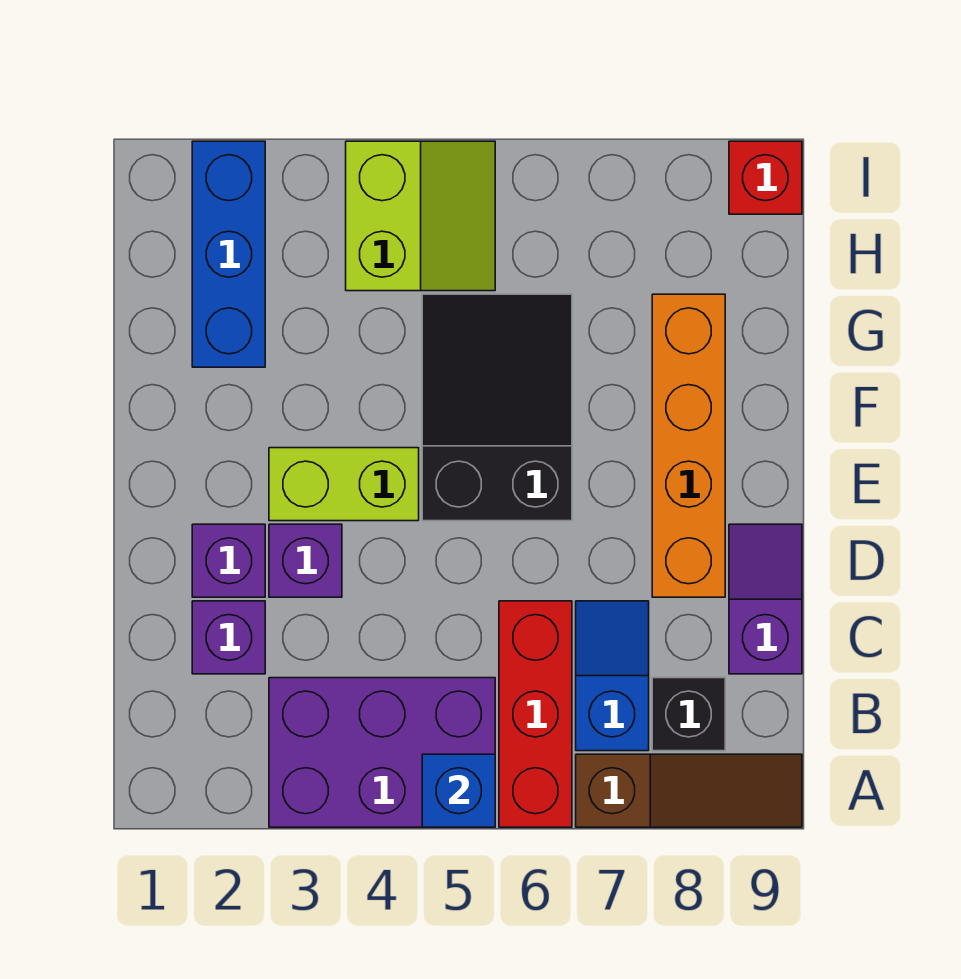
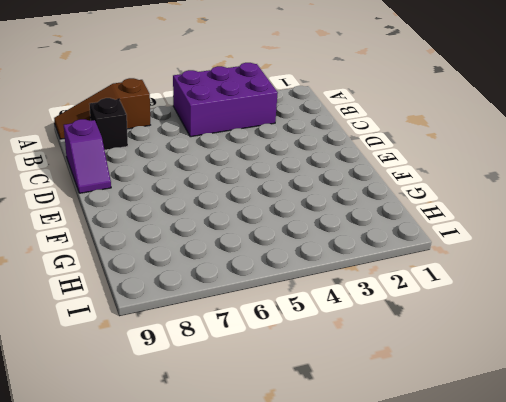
none -> red brick A6:C6 level 1
none -> blue slope B7:C7 level 1 top B
none -> purple brick C2 level 1

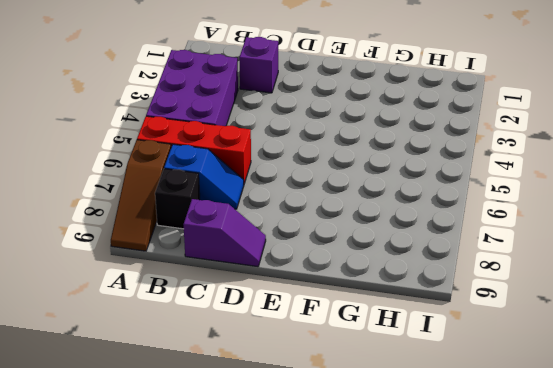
none -> purple brick D2 level 1
none -> purple brick D3 level 1
none -> orange brick D8:G8 level 1

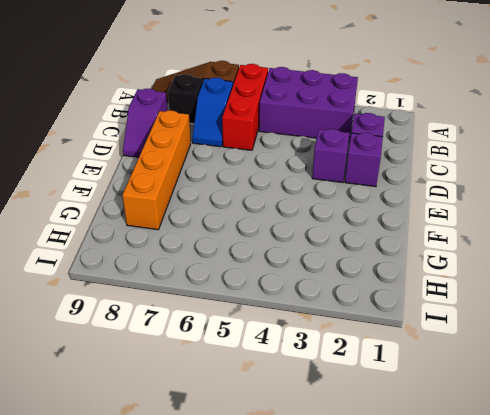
none -> lime brick E3:E4 level 1
none -> black slope E5:G6 level 1 top E
none -> blue brick G2:I2 level 1

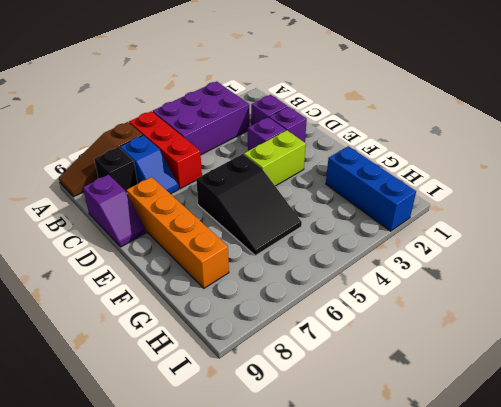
none -> lime slope H4:I5 level 1 top 4
none -> red brick I9 level 1
none -> blue brick A5 level 2

